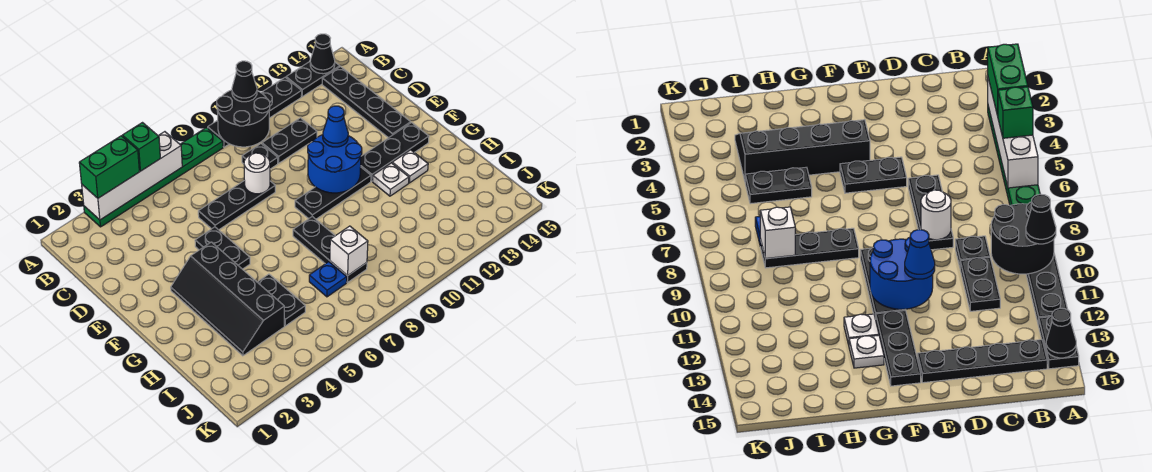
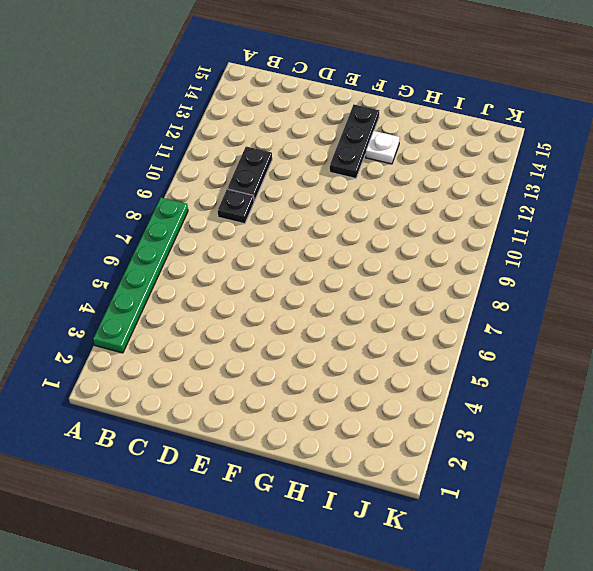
none -> black plate A9:A12 level 1
none -> black plate A13:A14 level 1
none -> black plate B14:E14 level 1

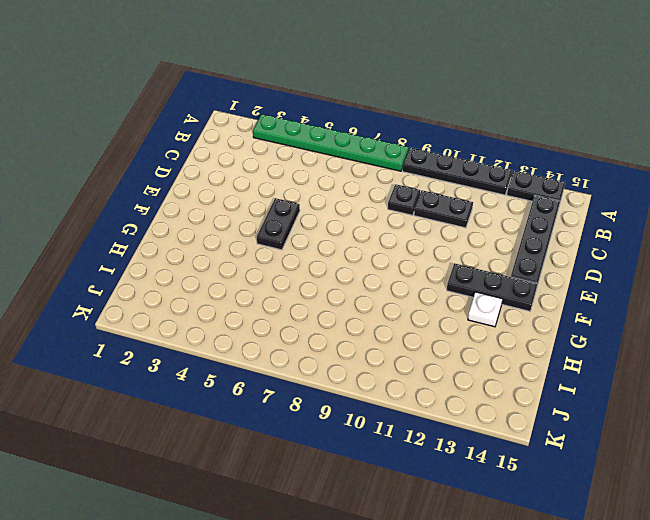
none -> black plate D6:D8 level 1
none -> black slope F3:I4 level 1 top 4
none -> black plate F9:F11 level 1

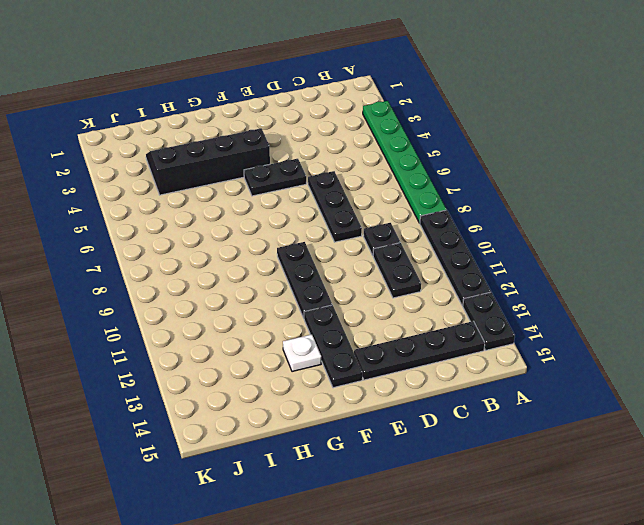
none -> black plate G8:I8 level 1
none -> white plate G12 level 1
none -> black plate H5:I5 level 1

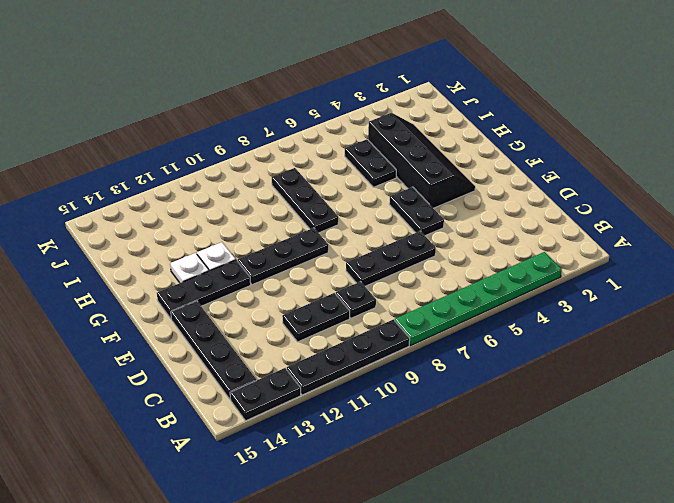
none -> blue plate I7 level 1
none -> white brick A3:A6 level 2
none -> black round brick A9:B10 level 2

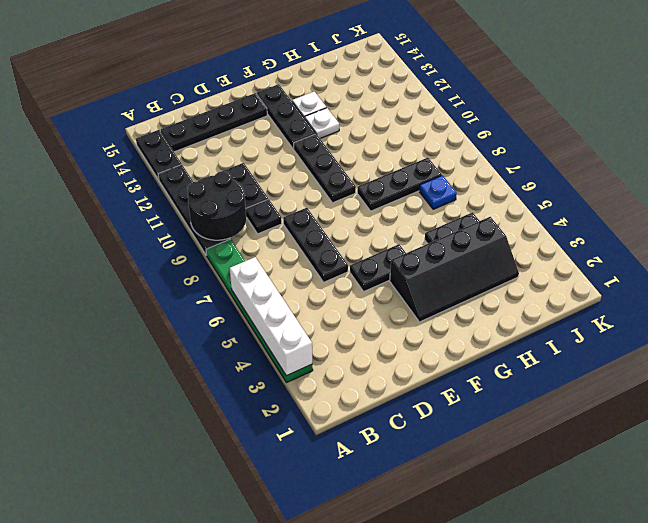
none -> black cone A14 level 2
none -> white round brick D8 level 2
none -> blue round brick E10:F11 level 2

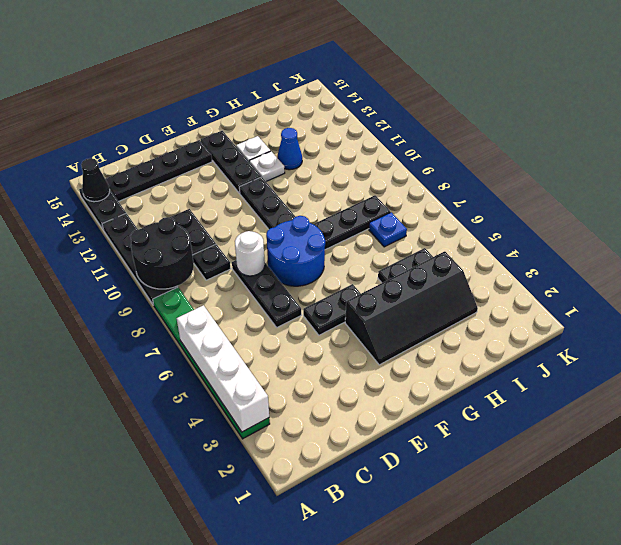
blue round brick E7:F8 level 1 -> blue round brick E10:F11 level 2
blue cone H12 level 1 -> blue cone E11 level 3
none -> white brick I8 level 2
none -> green brick A3:A4 level 3
none -> green brick A5 level 3

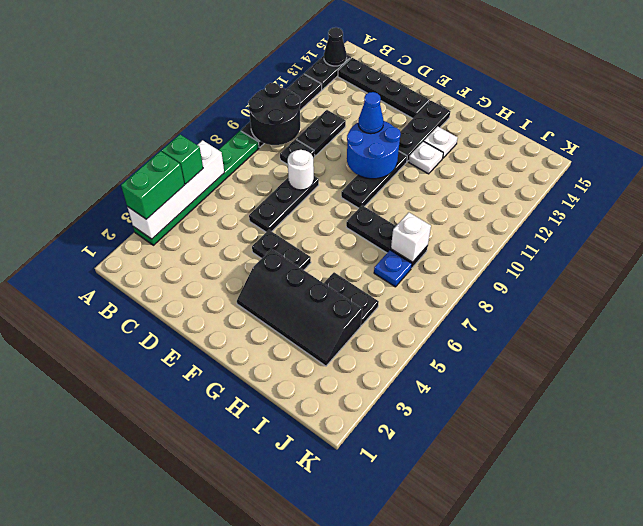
none -> black cone A10 level 3

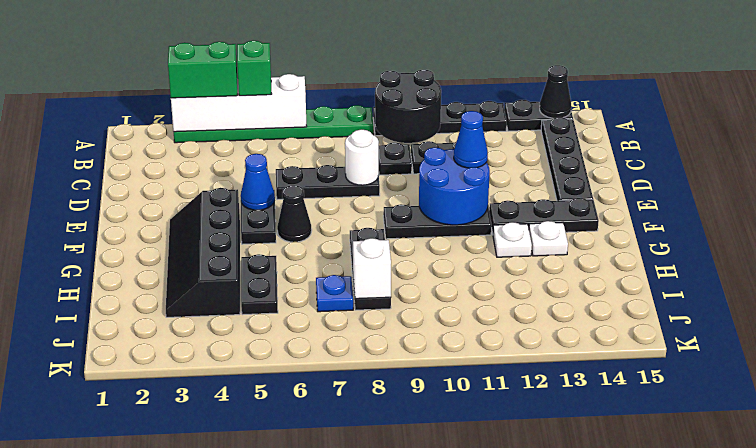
blue cone E5 level 2 -> none
black cone F6 level 1 -> black cone A10 level 3

